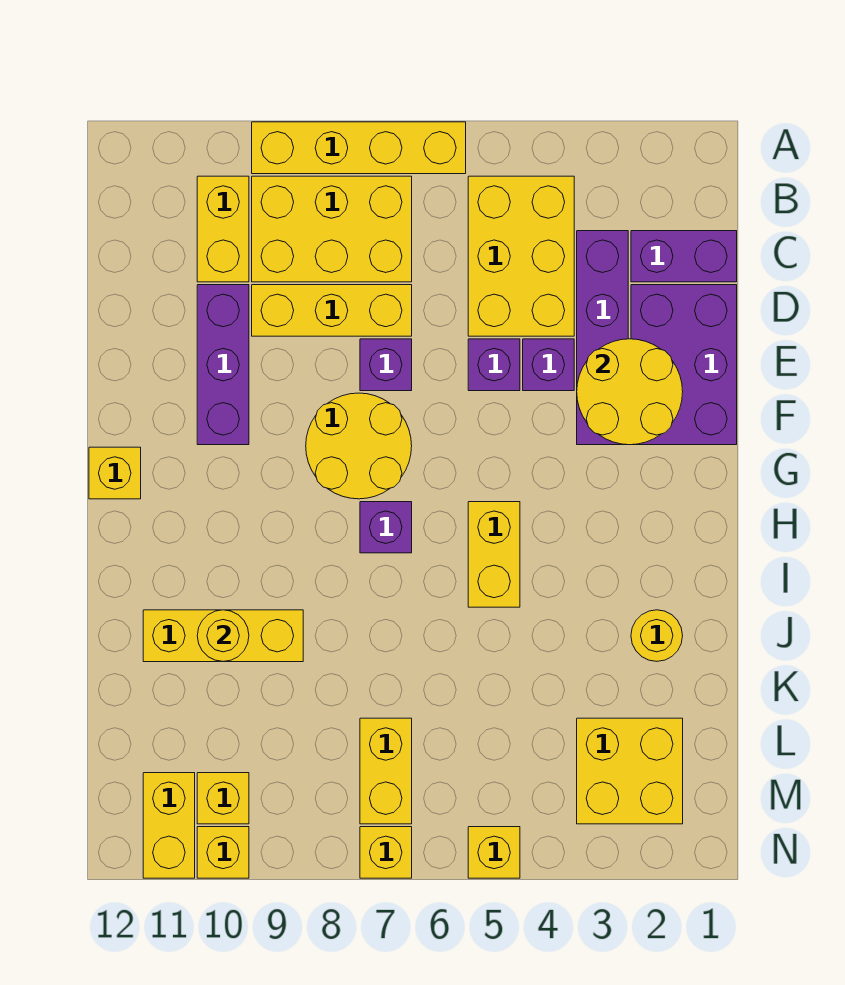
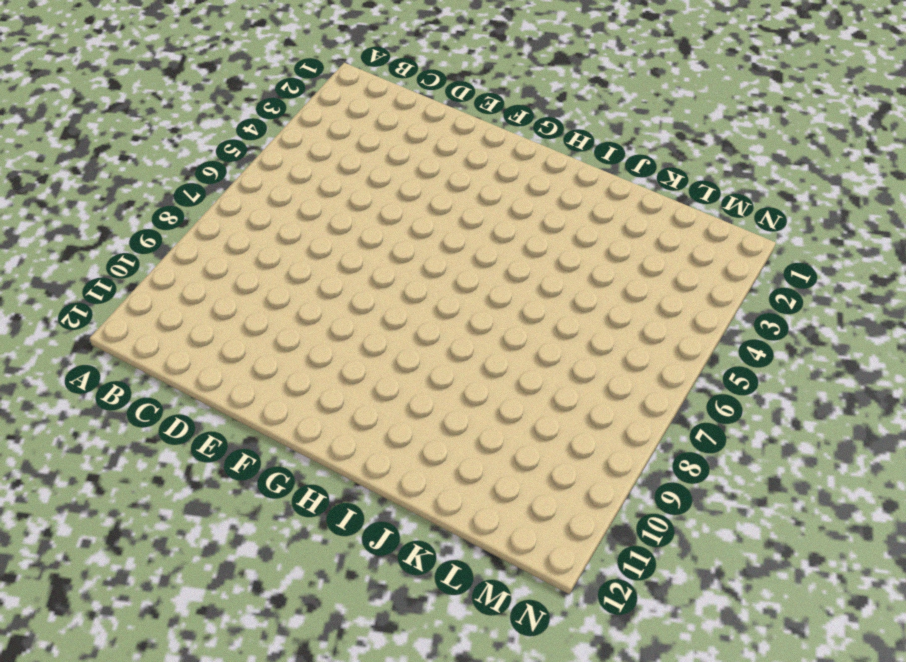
none -> yellow brick A6:A9 level 1
none -> yellow brick B4:D5 level 1
none -> yellow brick B7:C9 level 1

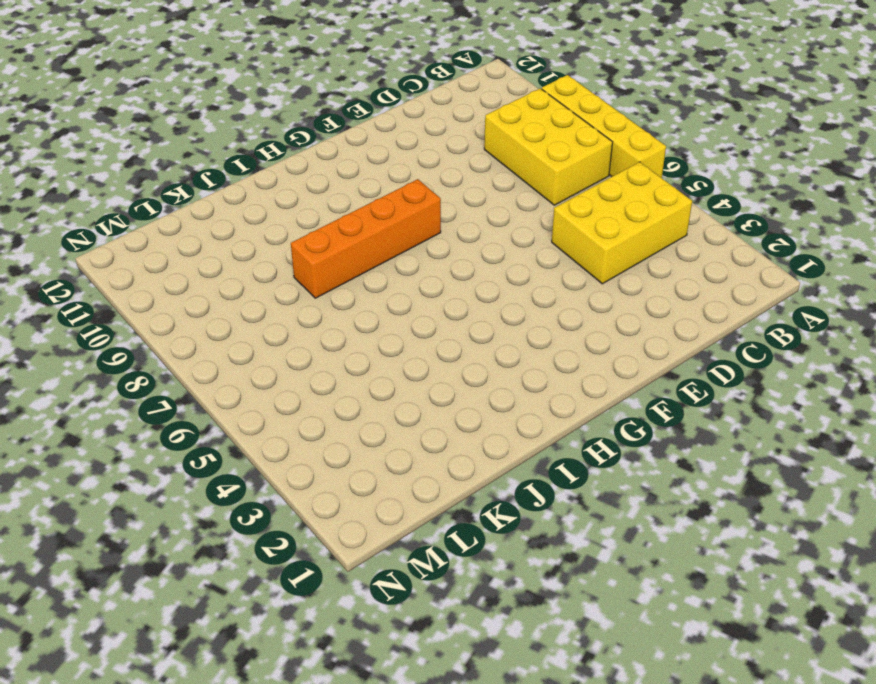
orange brick G8:J8 level 1 -> yellow round brick F7:G8 level 1
none -> yellow brick B10:C10 level 1
none -> purple brick C1:C2 level 1
none -> purple brick C3:F3 level 1

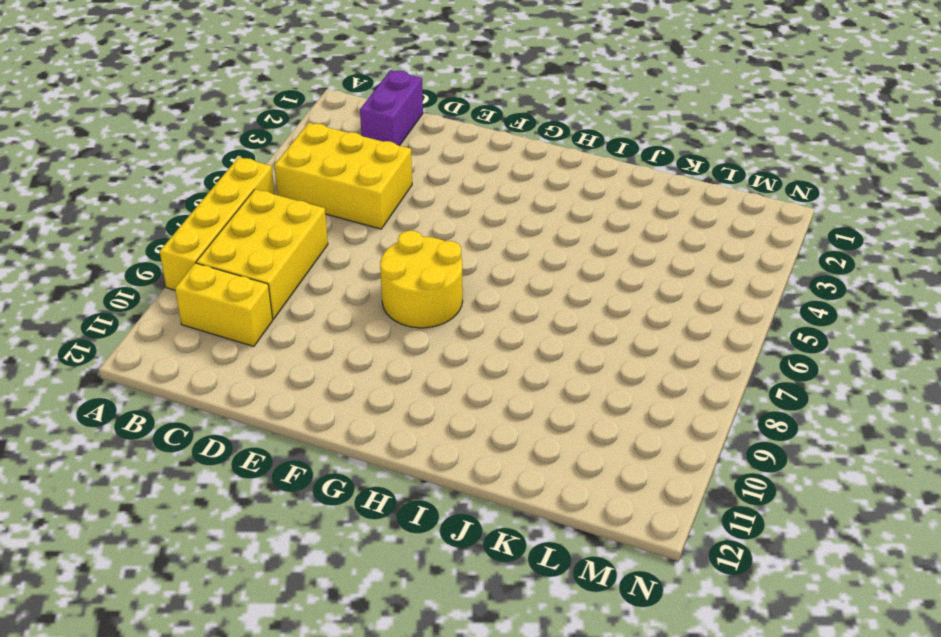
none -> purple brick C3:F3 level 1
none -> purple brick D1:F2 level 1
none -> yellow brick D7:D9 level 1

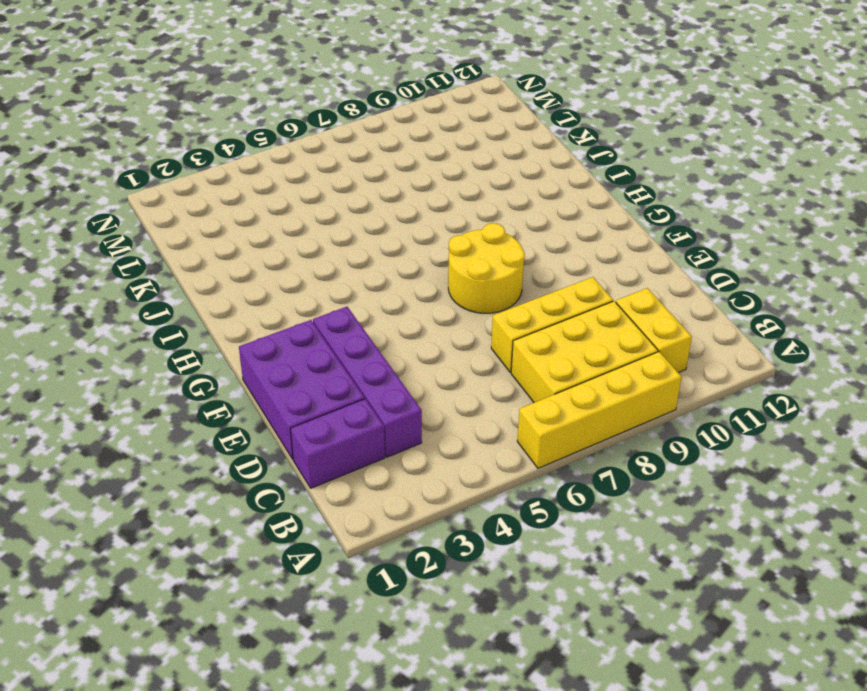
none -> yellow brick B4:D5 level 1
none -> purple brick D10:F10 level 1
none -> purple brick E4 level 1

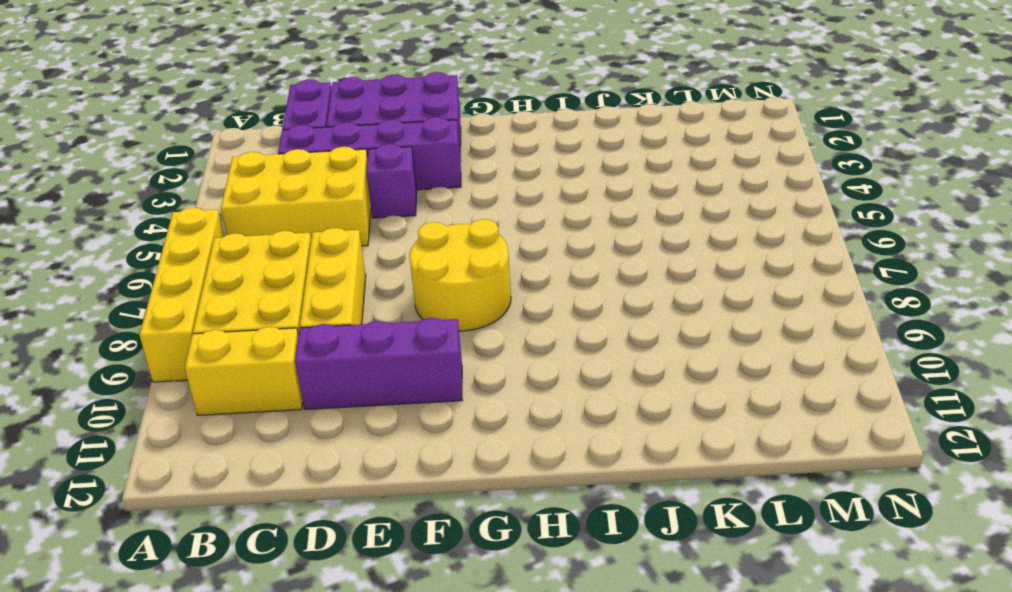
none -> purple brick E5 level 1
none -> purple brick E7 level 1
none -> yellow brick G12 level 1

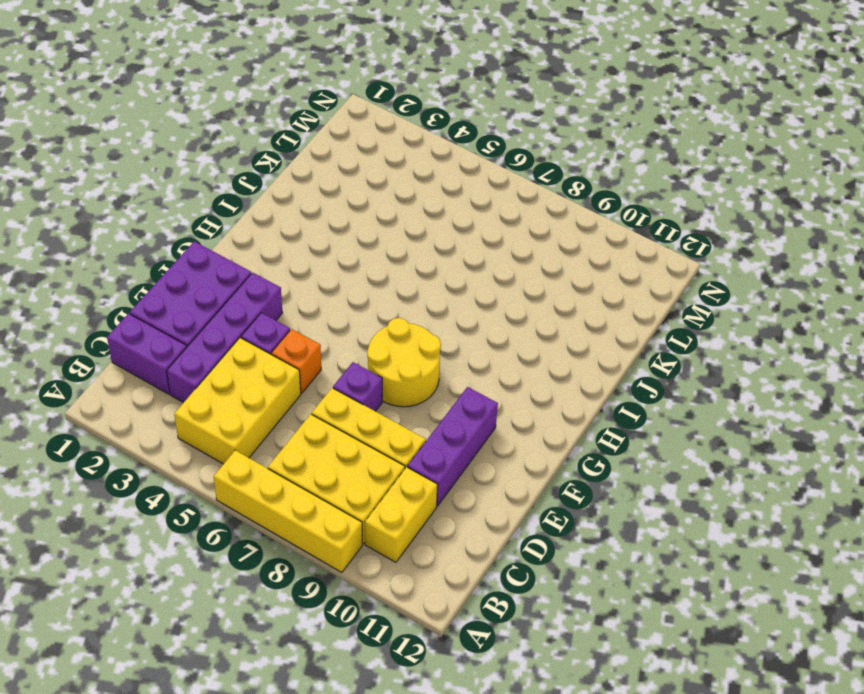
orange brick E5 level 1 -> purple brick E5 level 1
none -> yellow brick G12 level 1
none -> yellow brick H5:I5 level 1
none -> purple brick H7 level 1

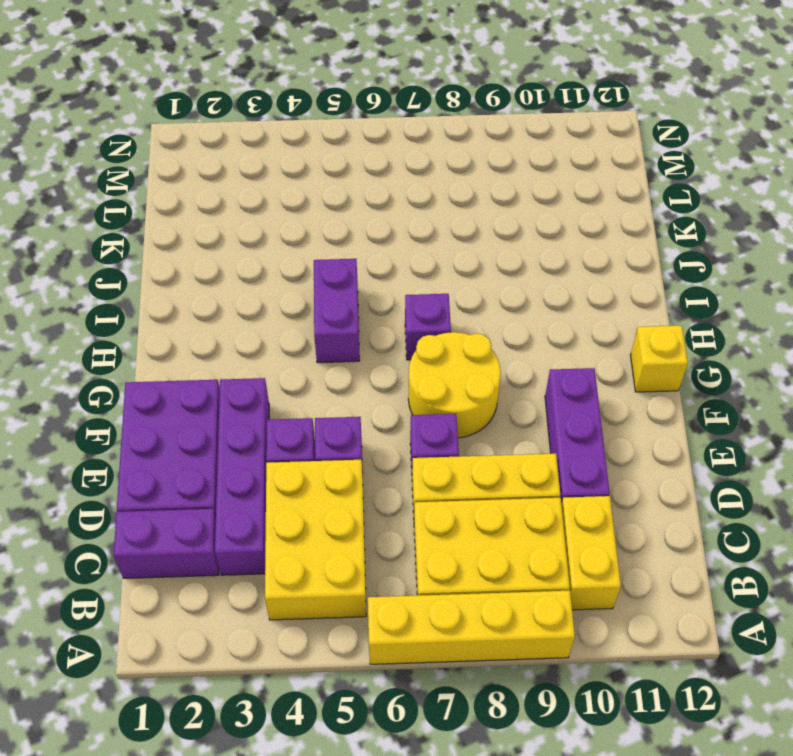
purple brick H5:I5 level 1 -> yellow brick H5:I5 level 1
none -> yellow round brick J2 level 1
none -> yellow brick J9:J11 level 1
none -> yellow brick L2:M3 level 1

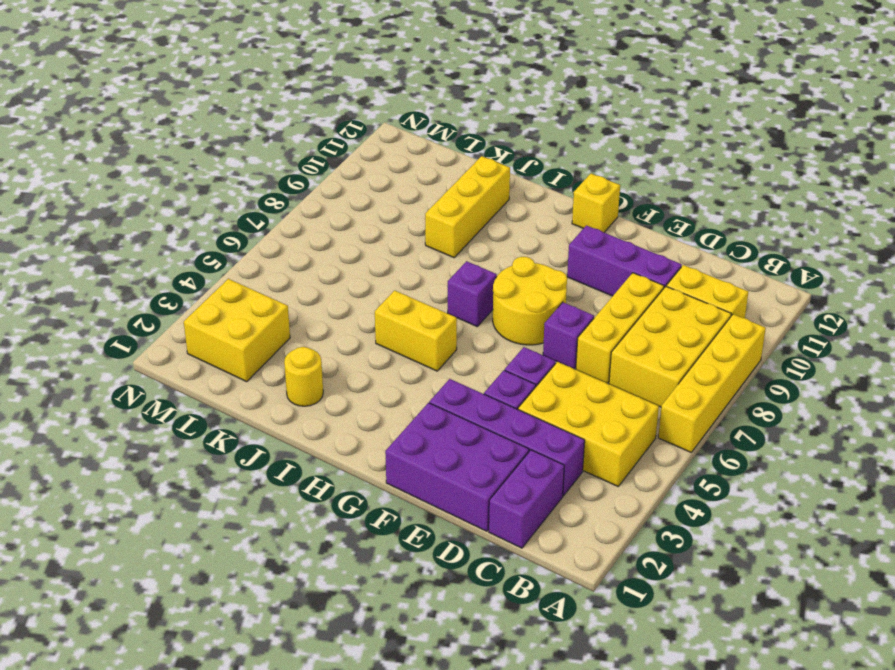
none -> yellow brick L7:M7 level 1
none -> yellow brick M10 level 1
none -> yellow brick M11:N11 level 1

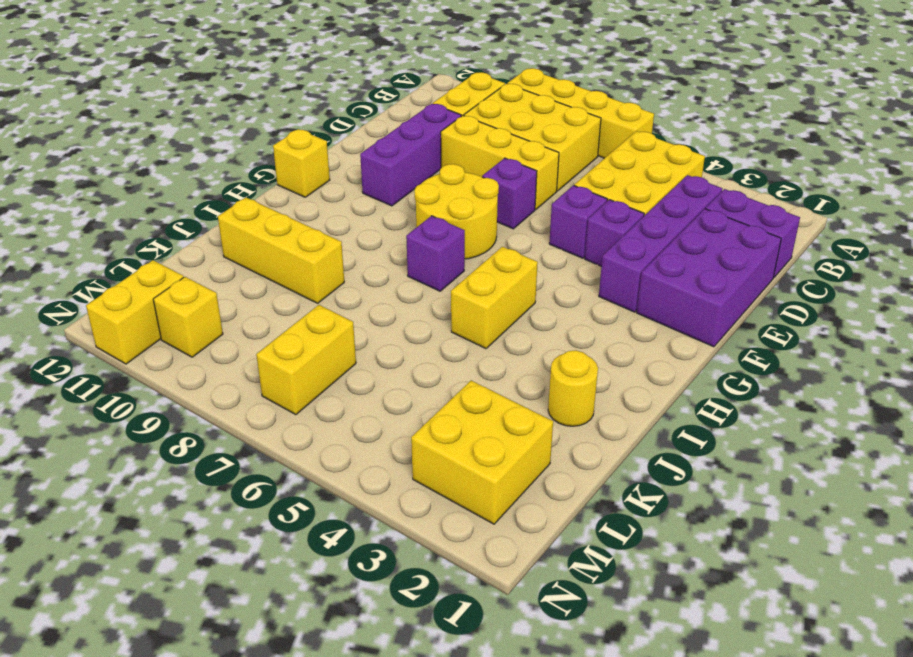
none -> yellow brick N5 level 1
none -> yellow brick N7 level 1
none -> yellow brick N10 level 1

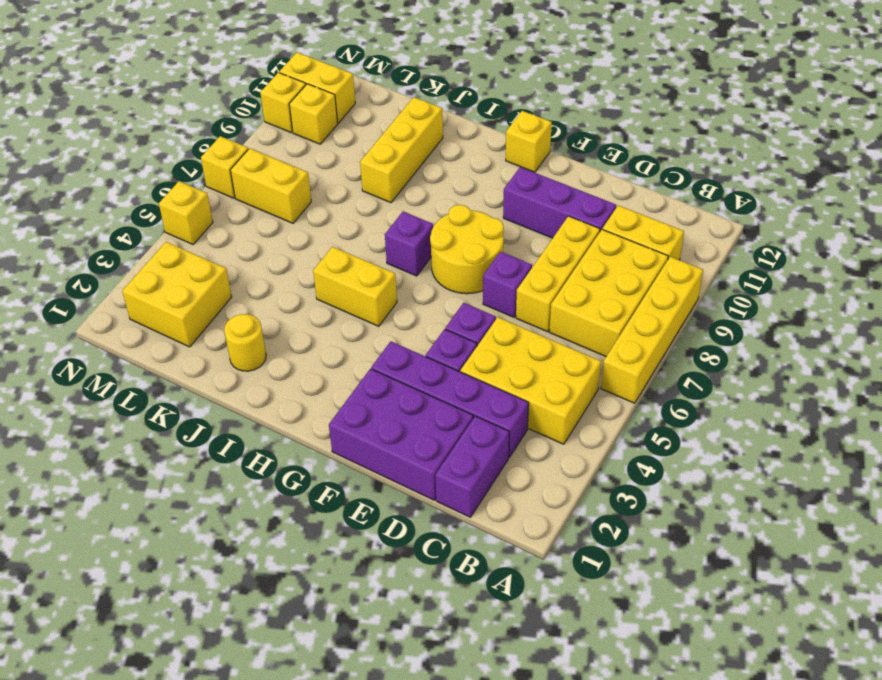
none -> yellow round brick E2:F3 level 2
none -> yellow round brick J10 level 2

